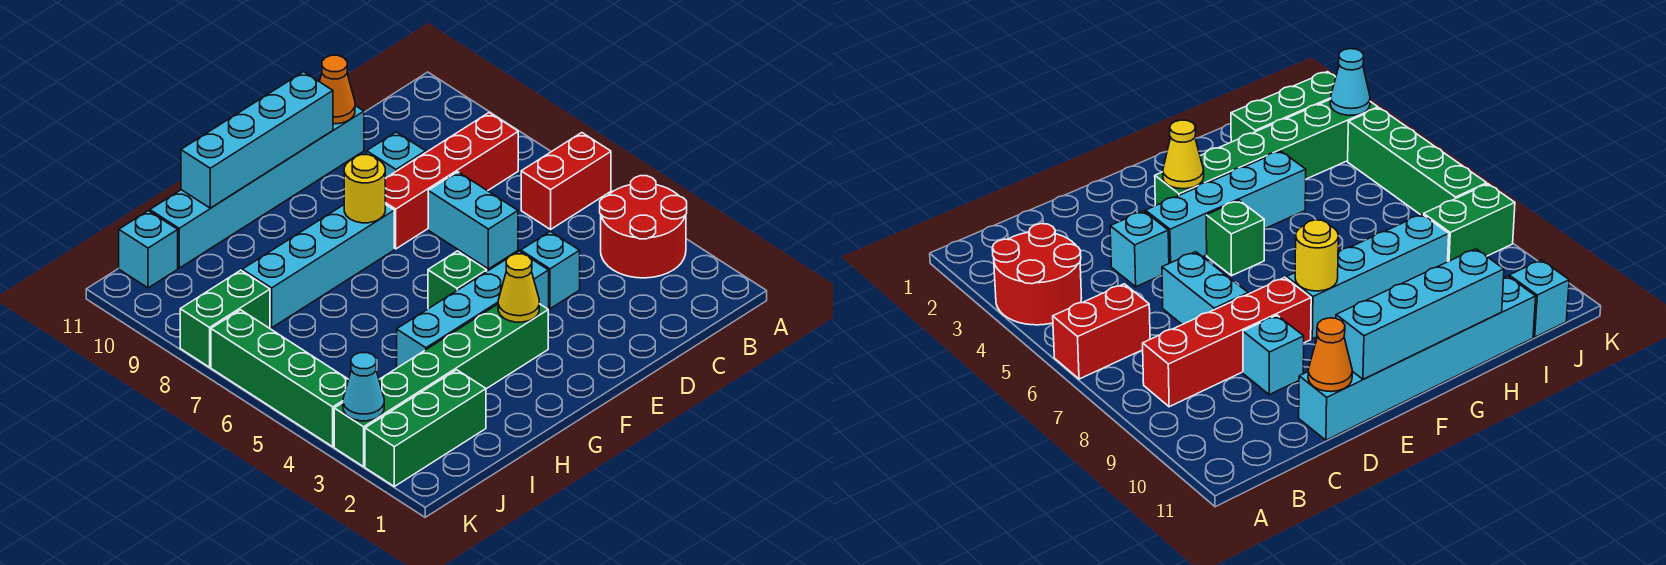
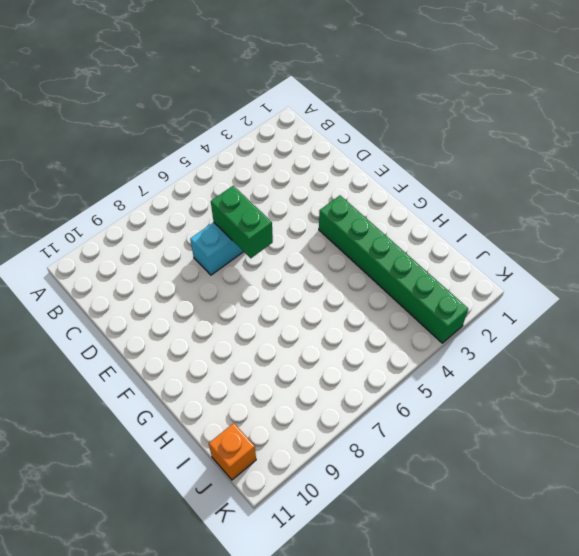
green brick D6:E6 level 2 -> green brick J8:K8 level 1
orange brick J11 level 1 -> cyan brick J11 level 1
none -> red round brick A3:B4 level 1
none -> red brick A6:B6 level 1
none -> red brick B8:E8 level 1

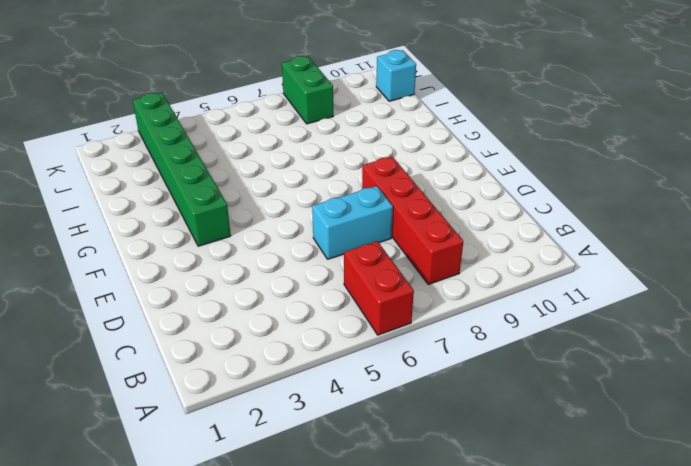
none -> red round brick A3:B4 level 1
none -> cyan brick D4 level 1
none -> cyan brick D9 level 1

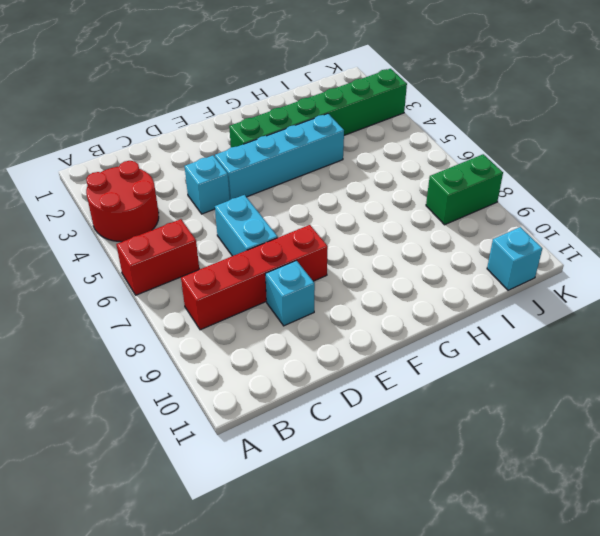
none -> cyan brick D11:I11 level 1
none -> green brick F5 level 1
none -> cyan brick F8:I8 level 1

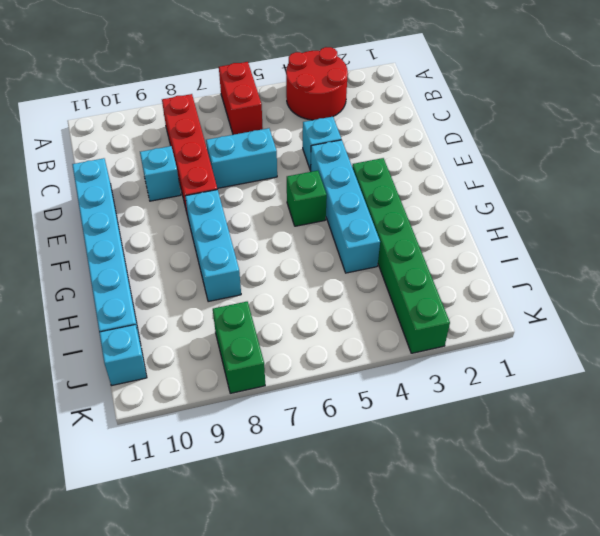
cyan brick F8:H8 level 1 -> cyan brick F8:I8 level 1
none -> green brick I2:K2 level 1
none -> green brick K4:K7 level 1
none -> orange cone D11 level 2

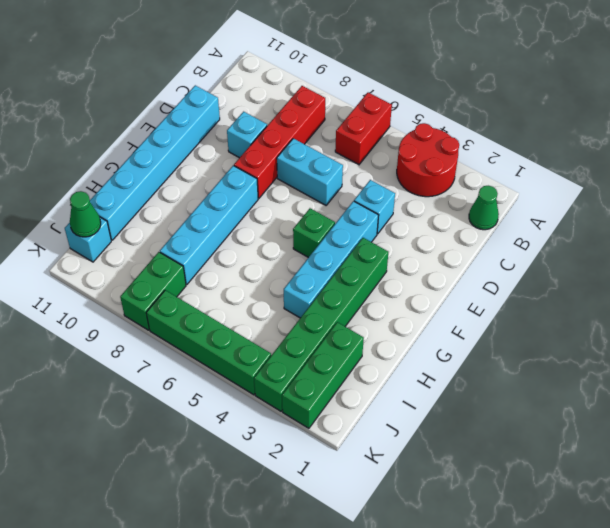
green cone B1 level 1 -> none
green cone J11 level 2 -> none
none -> orange cone D11 level 2
none -> cyan brick E11:H11 level 2
none -> yellow cone F3 level 2

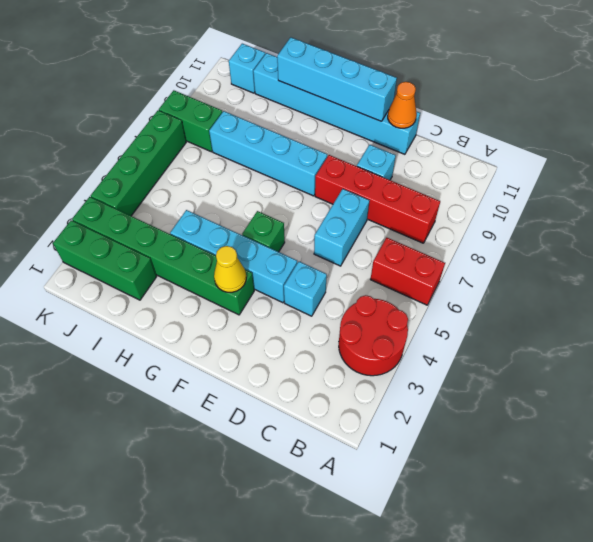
none -> yellow round brick F8 level 2
none -> cyan cone K3 level 2

